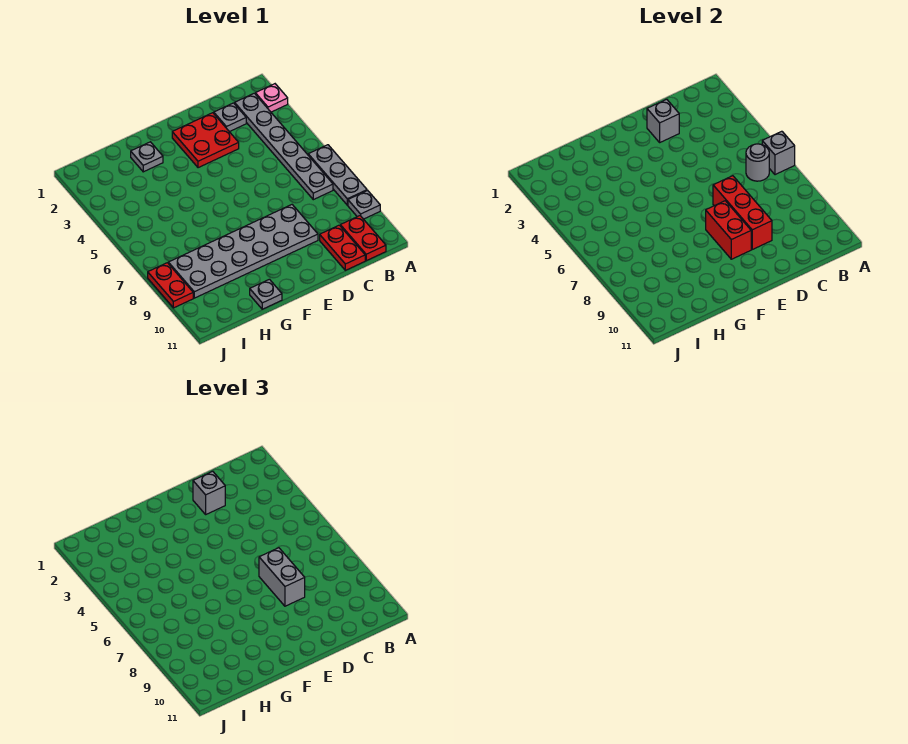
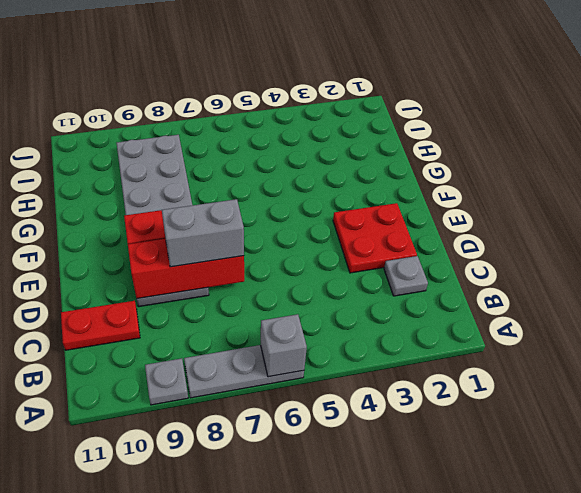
none -> pink plate A2 level 1
none -> grey plate B2:B7 level 1
none -> red plate B10:B11 level 1

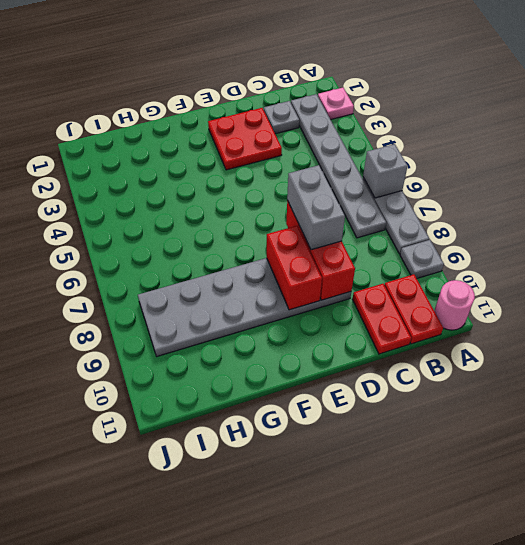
pink round brick A11 level 1 -> none
none -> grey plate G2 level 1
none -> grey plate G11 level 1
none -> red plate J8:J9 level 1

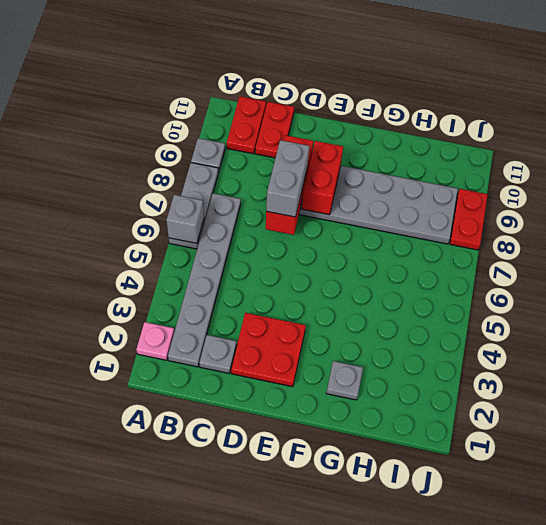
none -> grey plate G11 level 1
none -> grey round brick B6 level 2
none -> grey brick D2 level 2

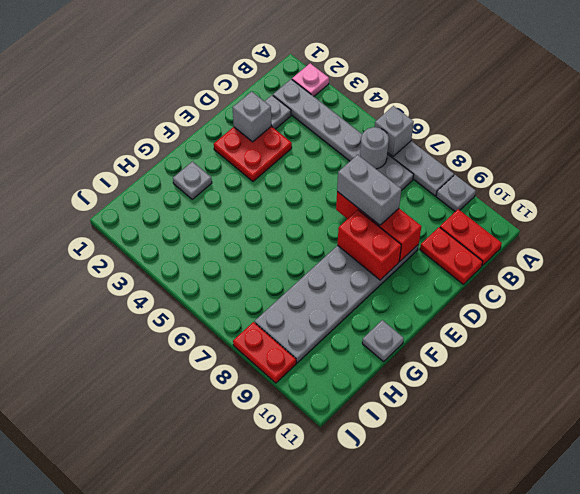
none -> grey brick D2 level 3

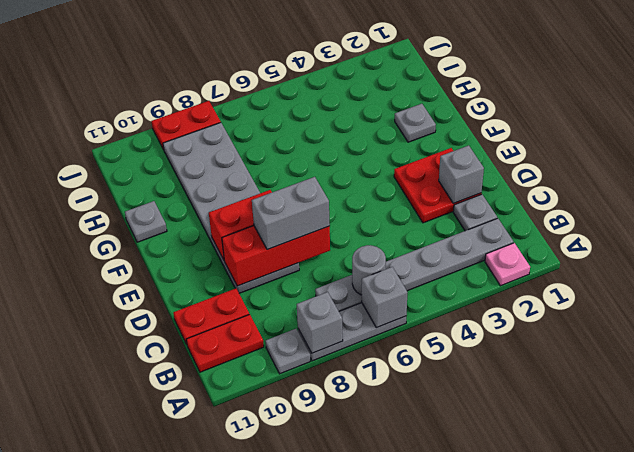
grey brick A8 level 2 -> grey brick D2 level 3

